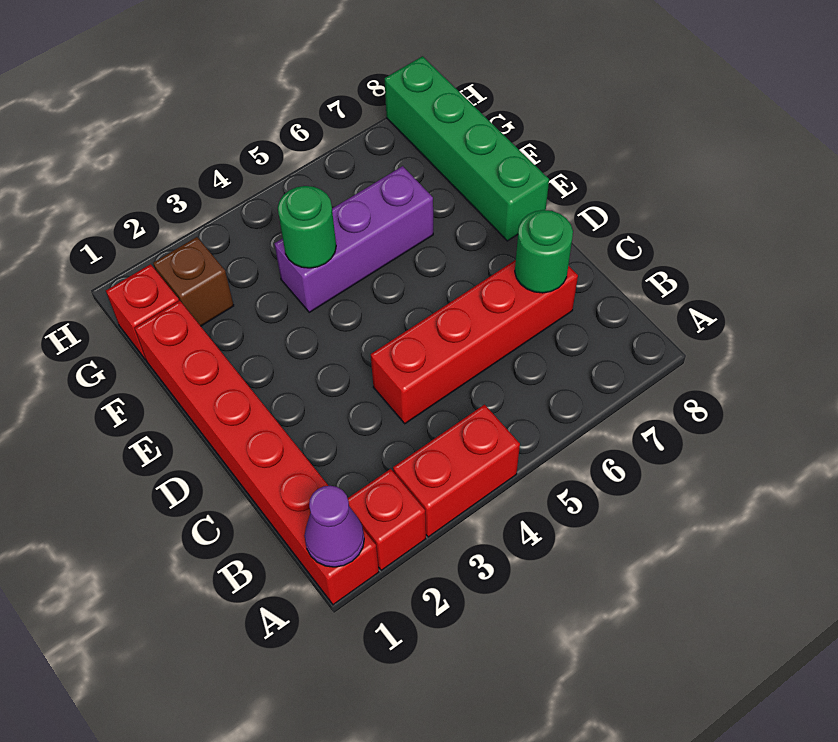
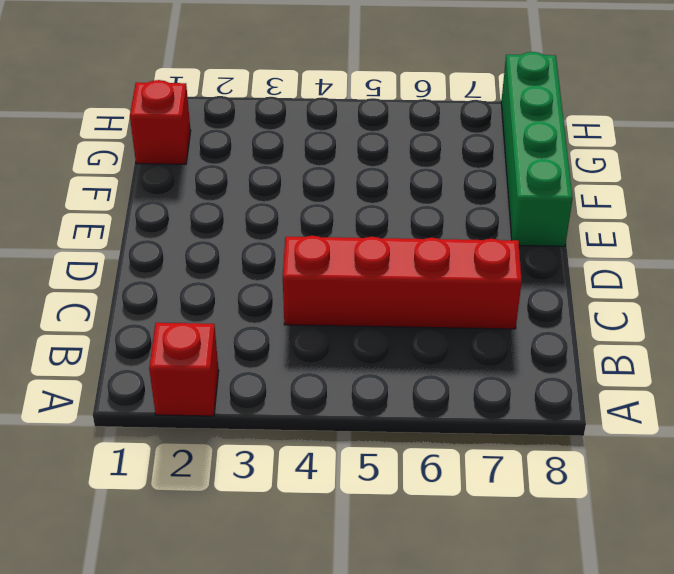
none -> red brick A1:F1 level 1
none -> red brick A3:A4 level 1

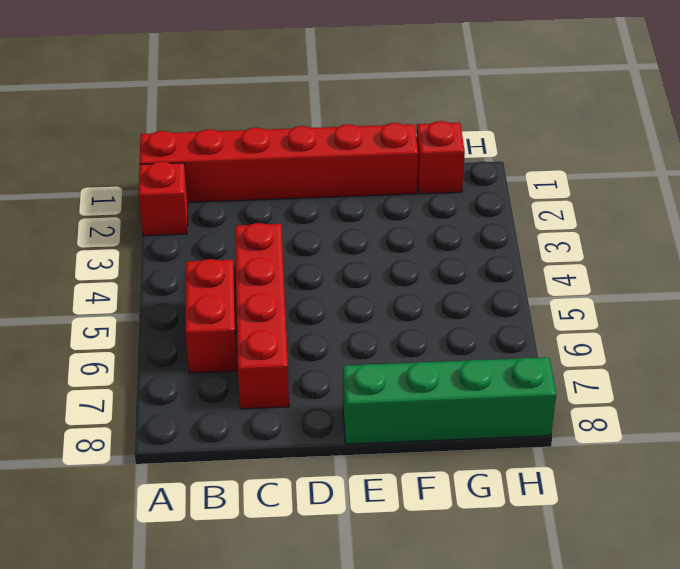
red brick B5:B6 level 1 -> red brick A3:A4 level 1
none -> purple brick F4:F6 level 1
none -> brown brick G2 level 1

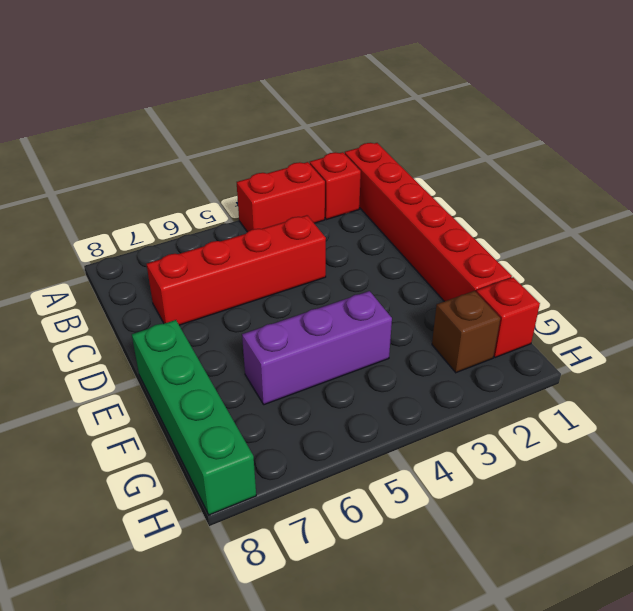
none -> purple cone A1 level 2
none -> green round brick C7 level 2

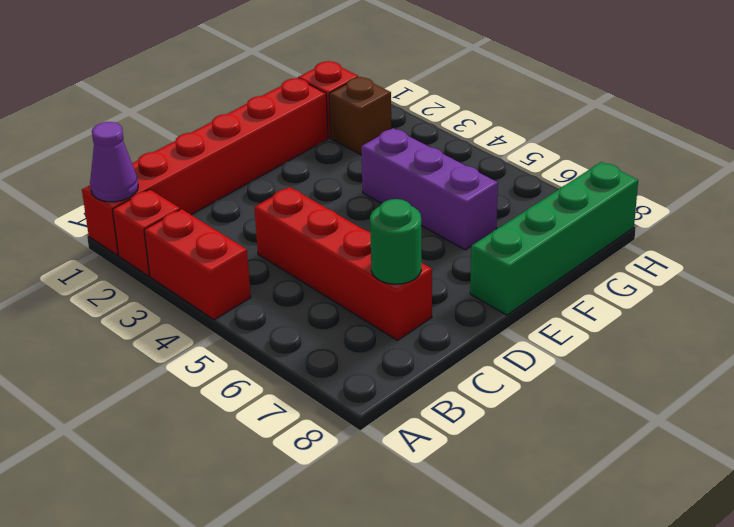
none -> green round brick F4 level 2

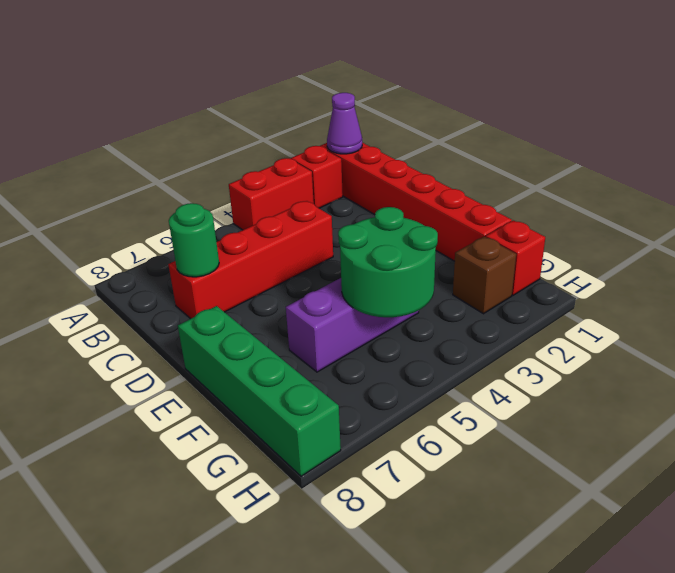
green round brick F4:G5 level 2 -> green round brick F4 level 2

